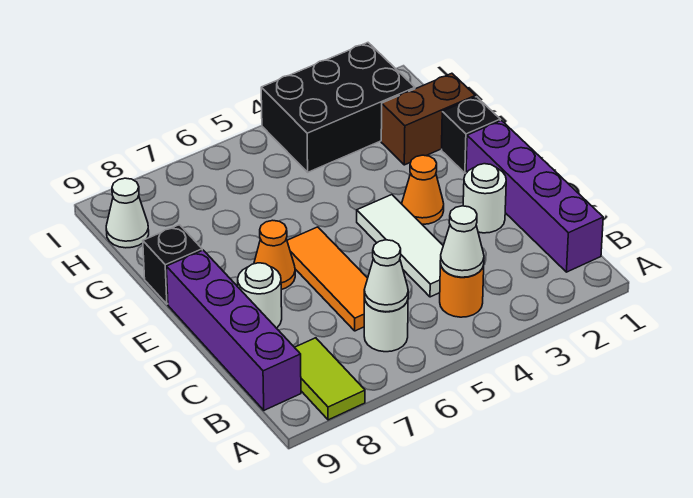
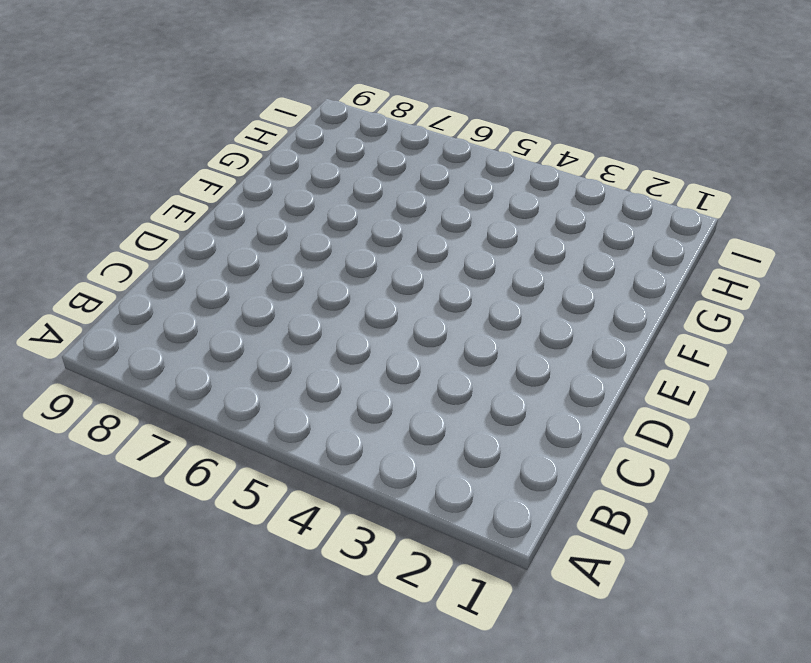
none -> lime tile A8:B8 level 1
none -> purple brick B1:E1 level 1
none -> orange round brick B4 level 1

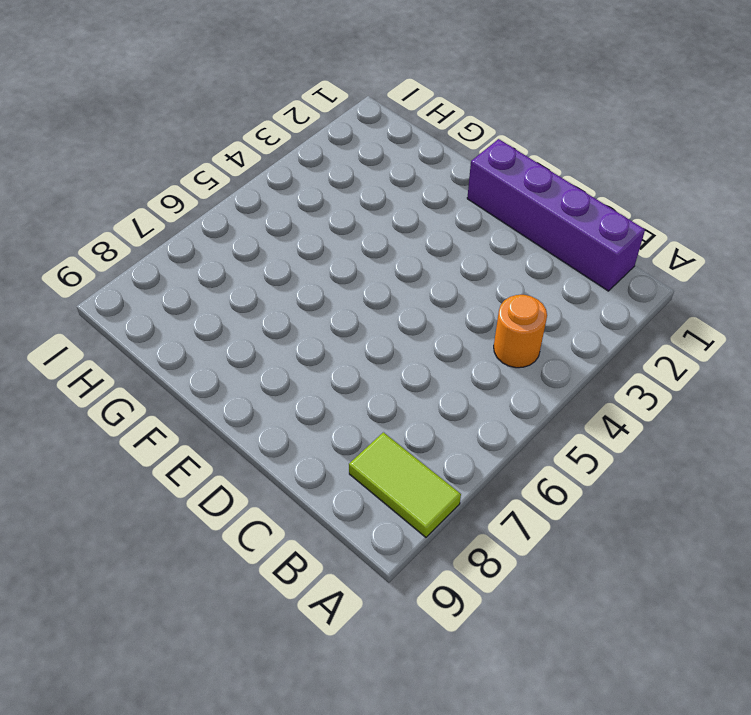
none -> white round brick B6 level 1
none -> purple brick B9:E9 level 1
none -> white tile C4:E4 level 1

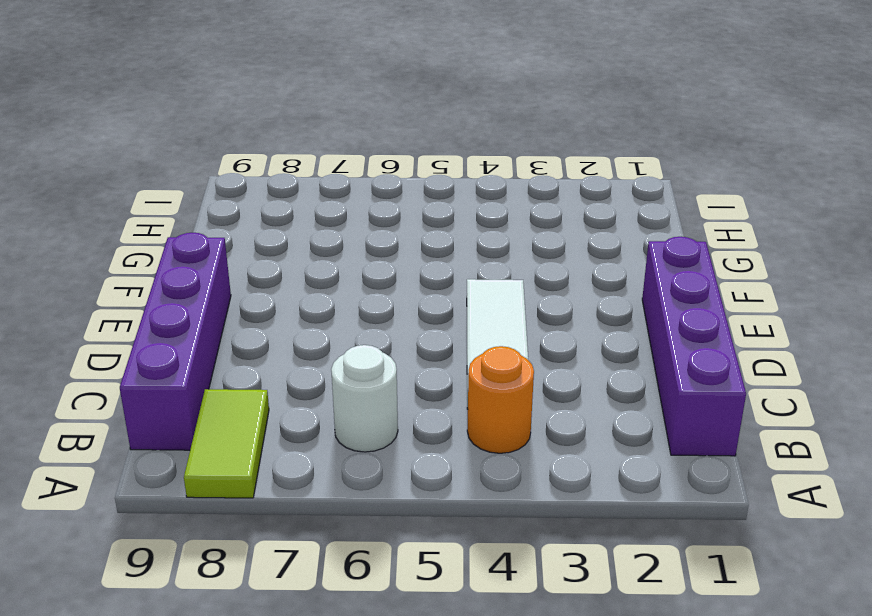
none -> orange tile C6:E6 level 1
none -> white round brick D2 level 1
none -> white round brick D8 level 1

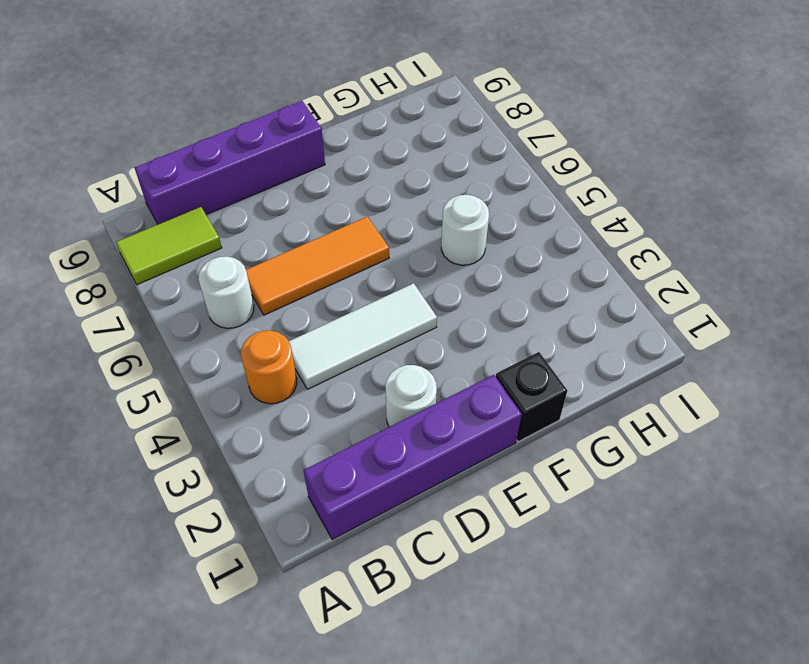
white round brick G5 level 1 -> white round brick D8 level 1
none -> orange cone E3 level 1
none -> orange cone E7 level 1
none -> black brick F9 level 1

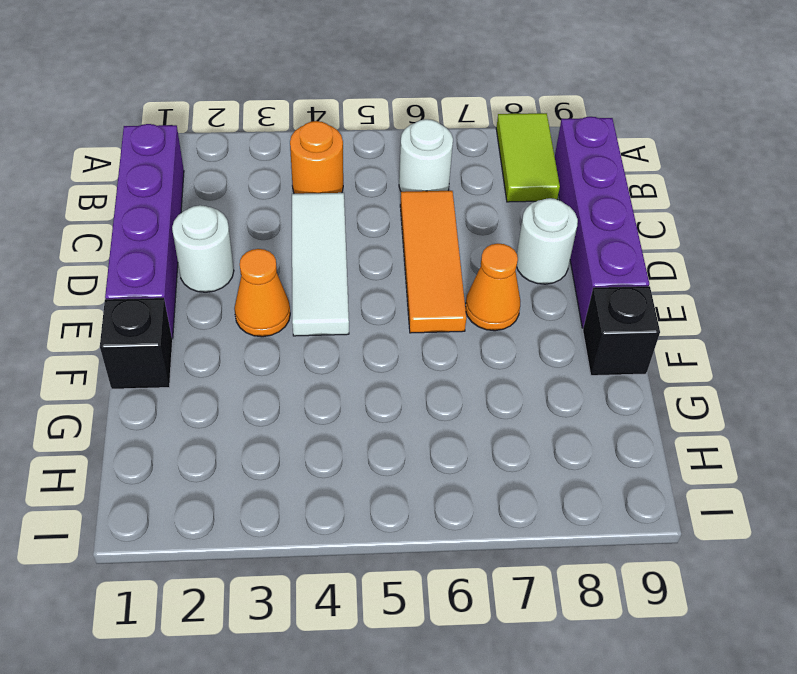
none -> brown brick G1:G2 level 1
none -> black brick H2:I4 level 1
none -> white cone H9 level 1

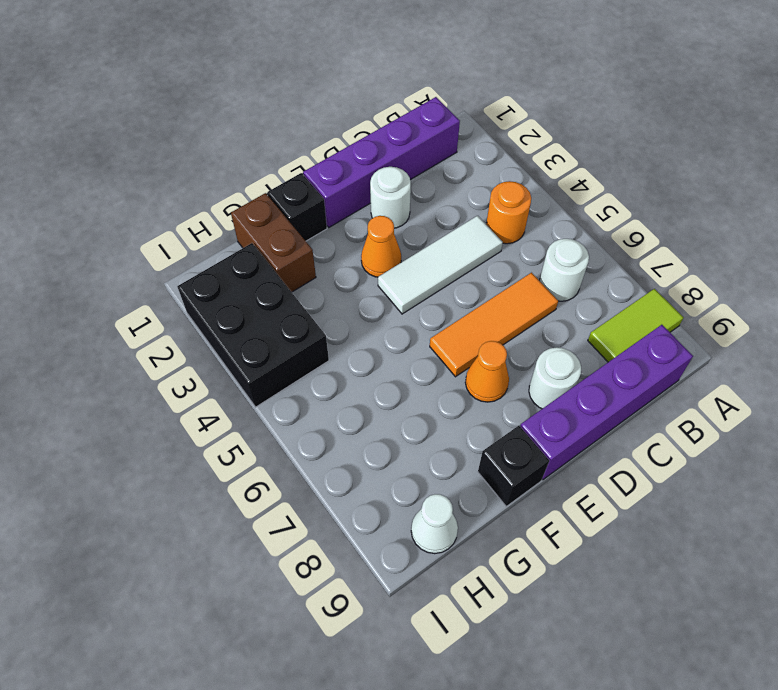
none -> white cone B4 level 2
none -> white cone B6 level 2

